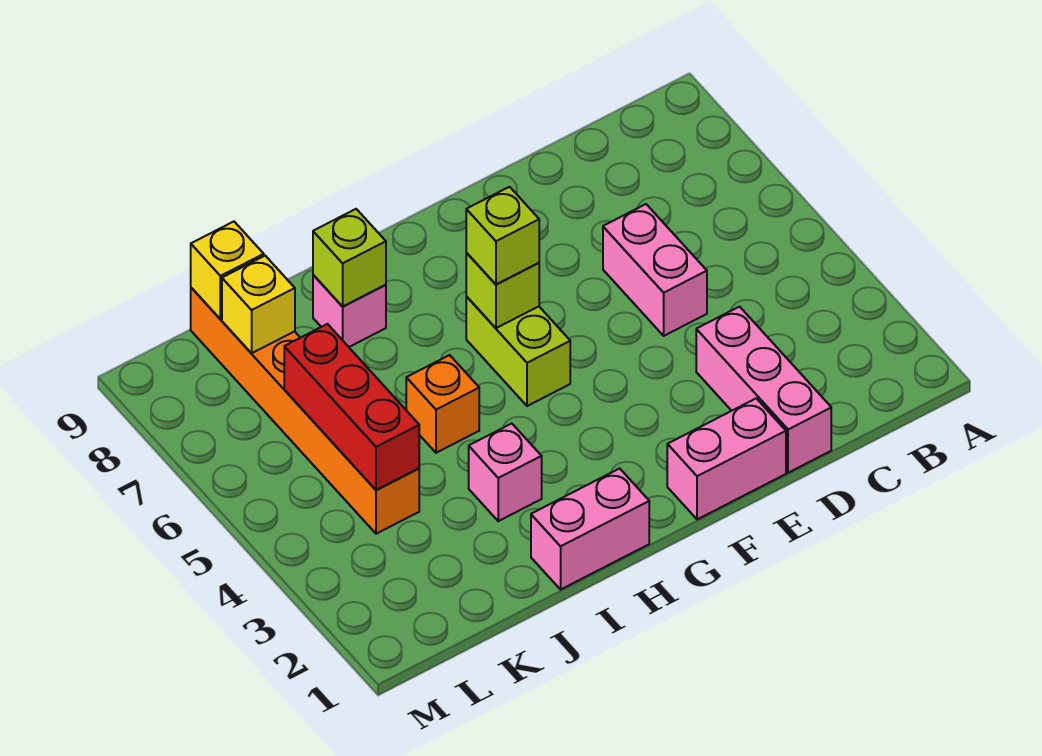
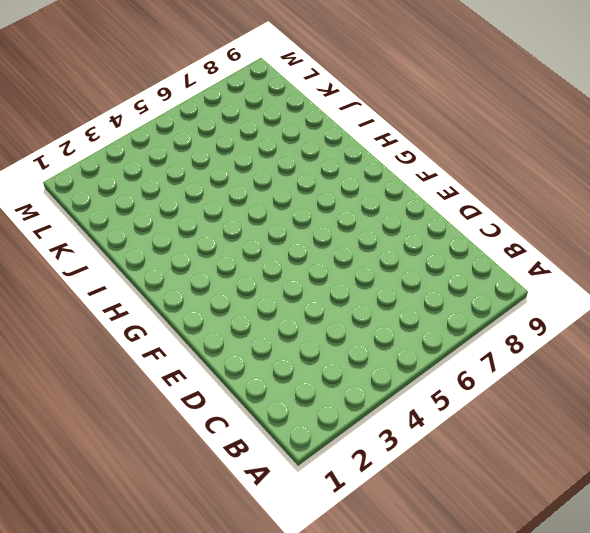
none -> pink brick D1:D3 level 1
none -> pink brick D5:D6 level 1
none -> pink brick E1:F1 level 1

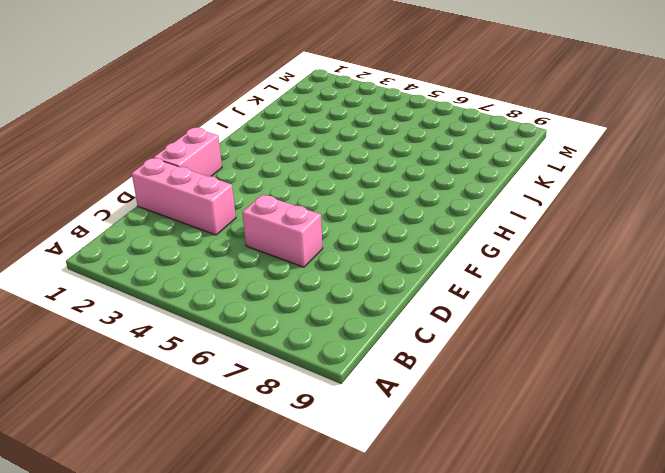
none -> lime brick G5:G6 level 1
none -> pink brick H1:I1 level 1
none -> pink brick I3 level 1

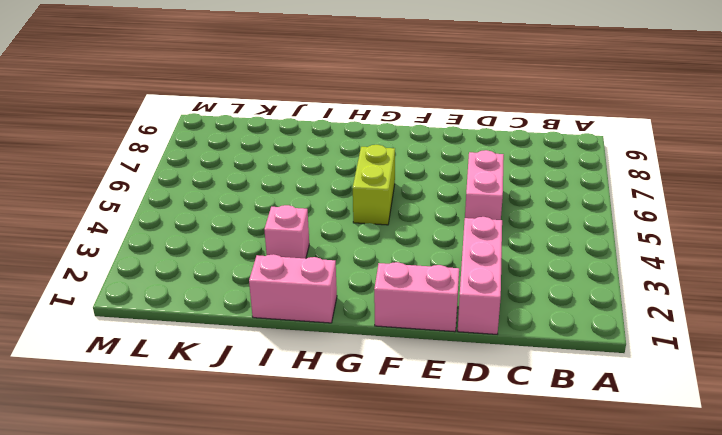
none -> orange brick I5 level 1
none -> pink brick I8 level 1
none -> orange brick K4:K9 level 1

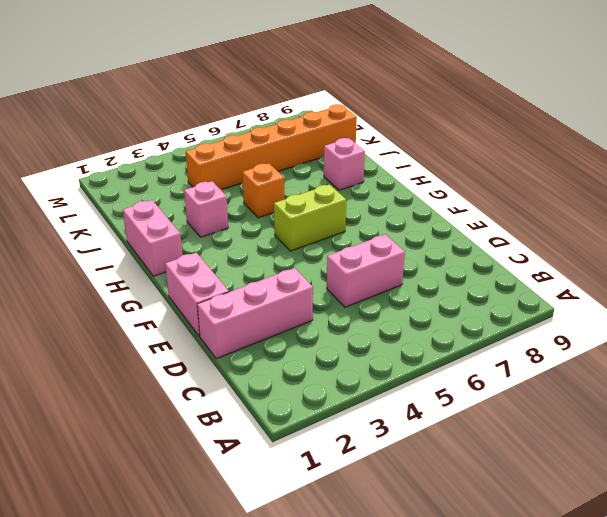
none -> lime brick G6 level 2
none -> lime brick I8 level 2
none -> red brick K4:K6 level 2

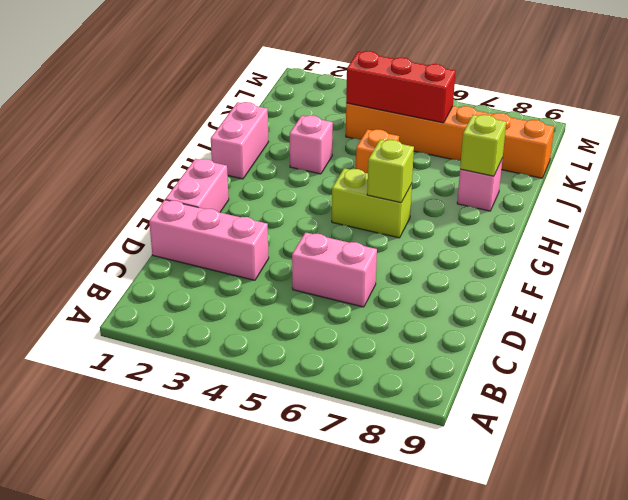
none -> yellow brick K8 level 2
none -> yellow brick K9 level 2
none -> lime brick G6 level 3

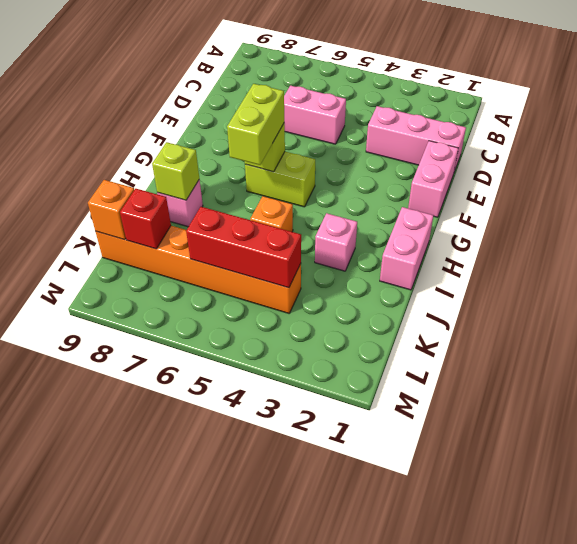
lime brick G6:H6 level 3 -> lime brick G6 level 3
red brick K8 level 2 -> yellow brick K8 level 2
orange brick K9 level 2 -> yellow brick K9 level 2

